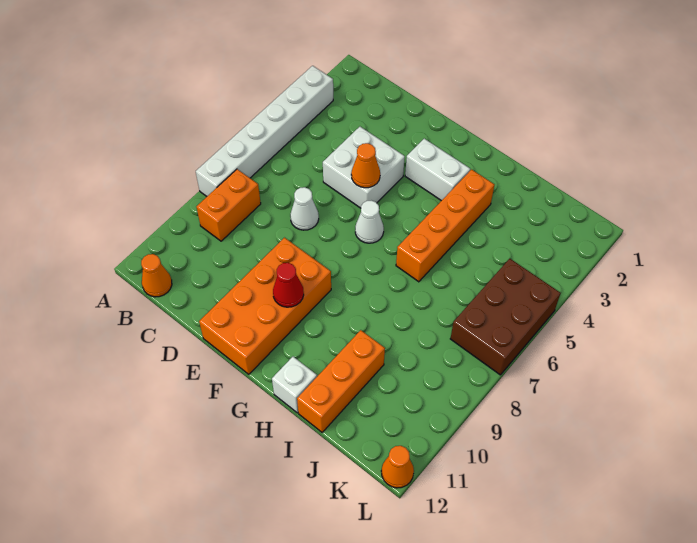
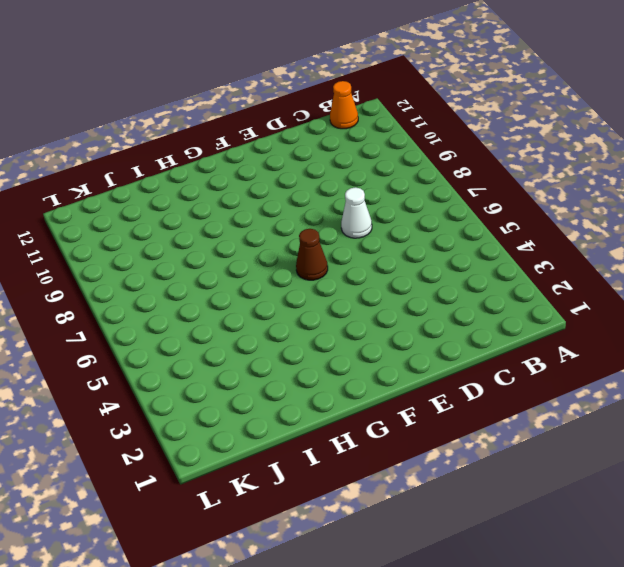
brown cone F6 level 1 -> white cone F6 level 1
none -> white brick A3:A8 level 1
none -> orange brick B8:B9 level 1
none -> white brick D4:E5 level 1

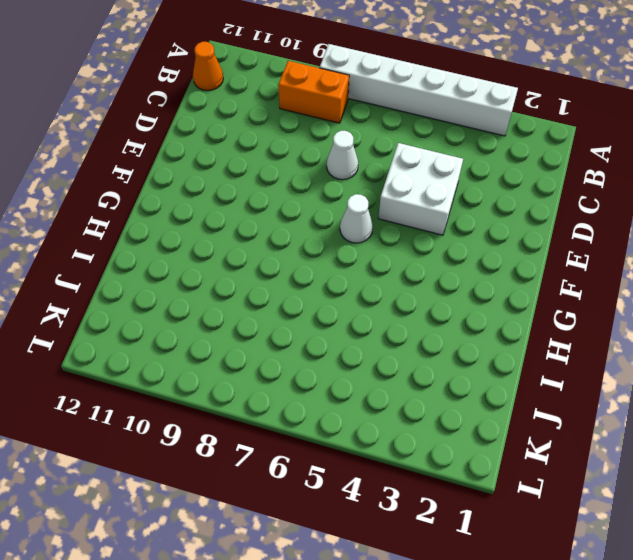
none -> orange brick E9:F12 level 1
none -> white brick F3:G3 level 1
none -> orange brick H3:H6 level 1

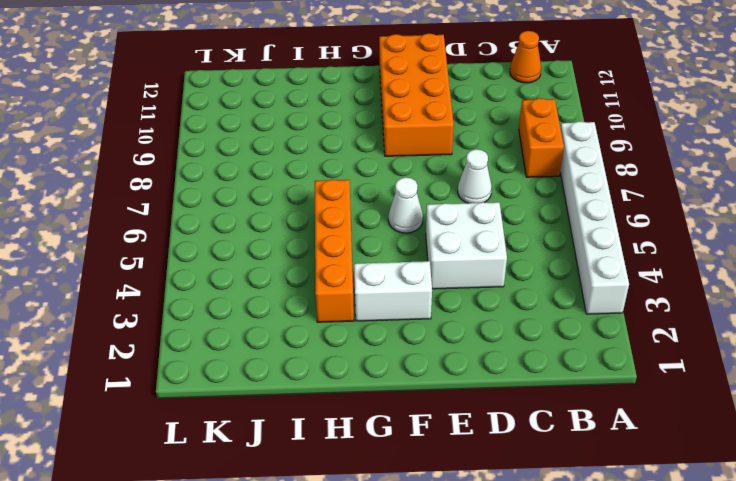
none -> white brick H12 level 1
none -> orange brick I10:I12 level 1
none -> brown brick K5:L7 level 1

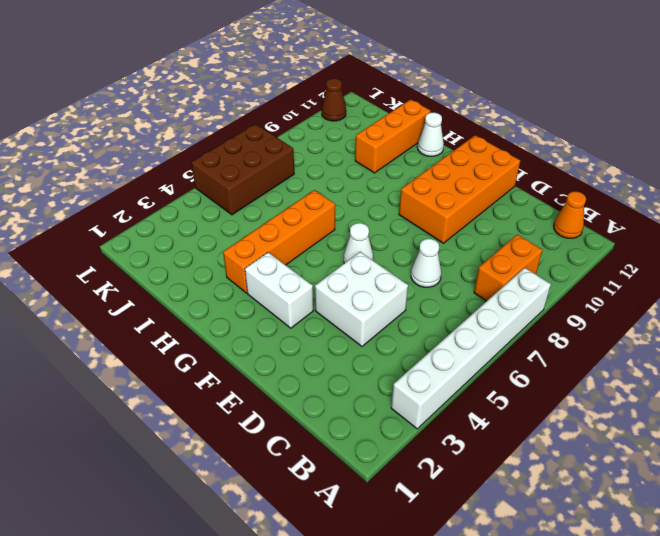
white cone H12 level 1 -> white brick H12 level 1
brown cone L11 level 1 -> none
none -> orange cone L12 level 1
none -> orange cone E5 level 2
none -> red cone F10 level 2

